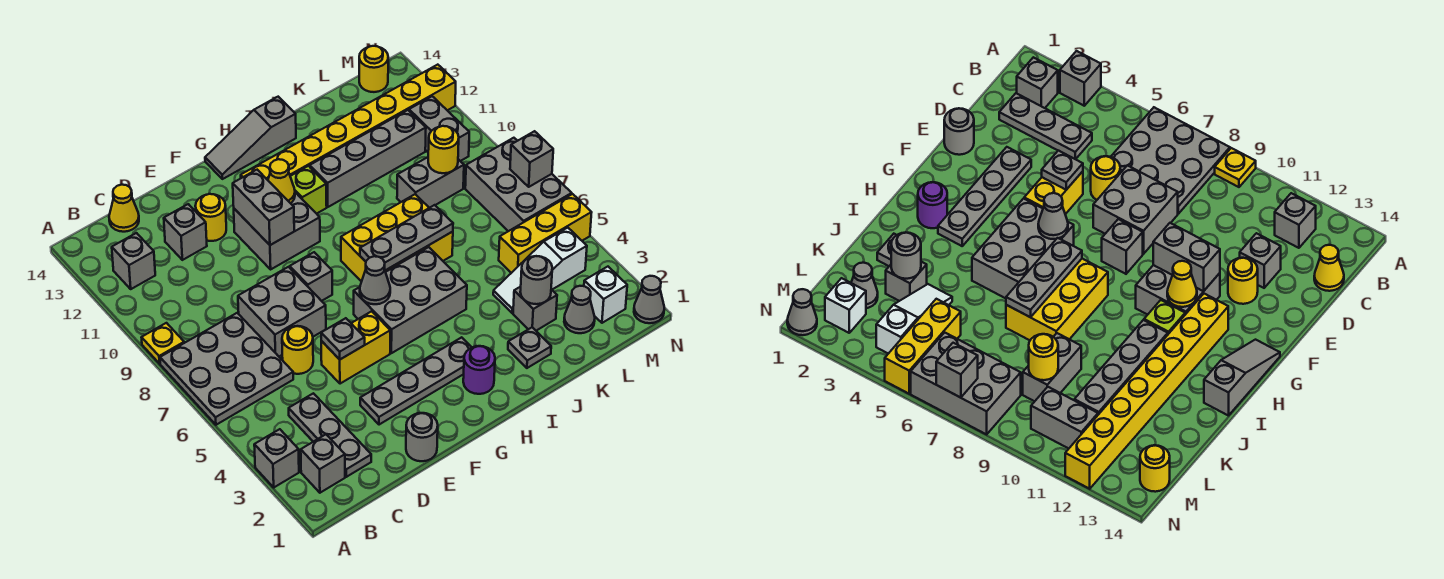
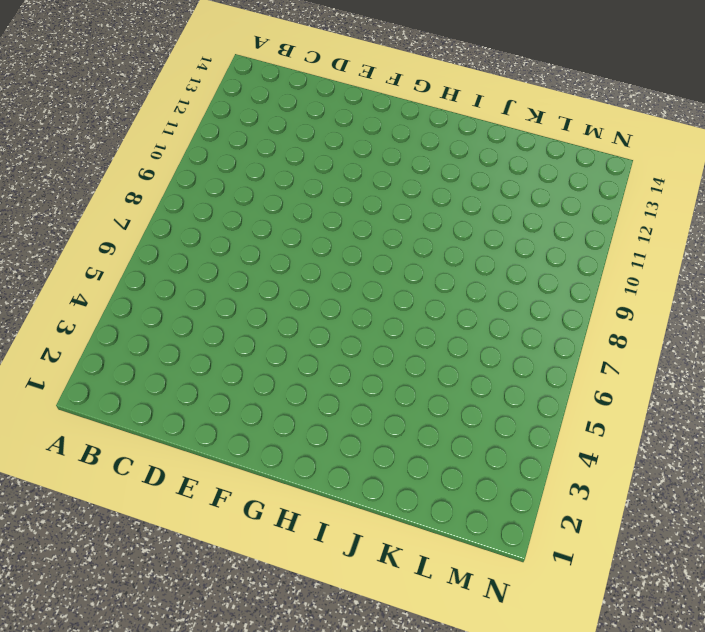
none -> grey brick A3 level 1
none -> grey plate A6:C8 level 1
none -> yellow plate A9 level 1
none -> grey brick B2 level 1

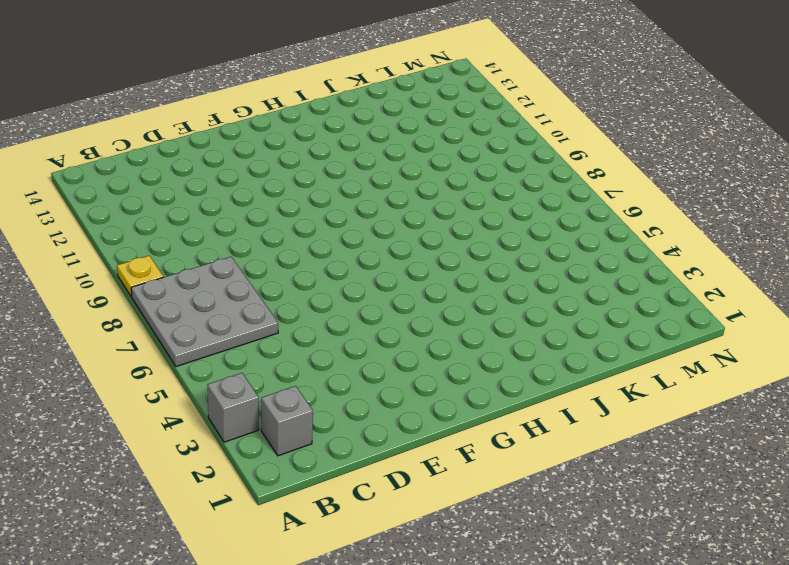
none -> grey brick B12 level 1
none -> grey plate C2:C4 level 1
none -> yellow cone C14 level 1
none -> yellow round brick D6 level 1

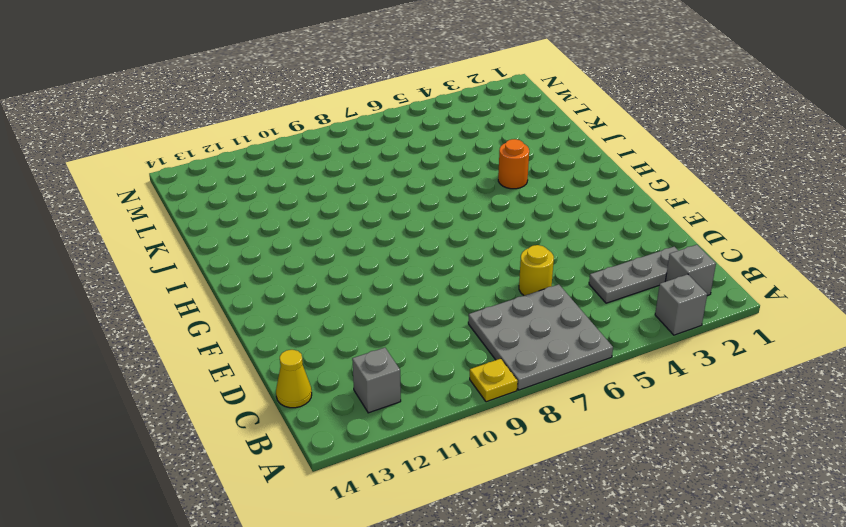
orange round brick I4 level 1 -> none
none -> grey brick D7:E8 level 1
none -> grey brick D12 level 1
none -> grey round brick E1 level 1
none -> grey plate E3:H3 level 1

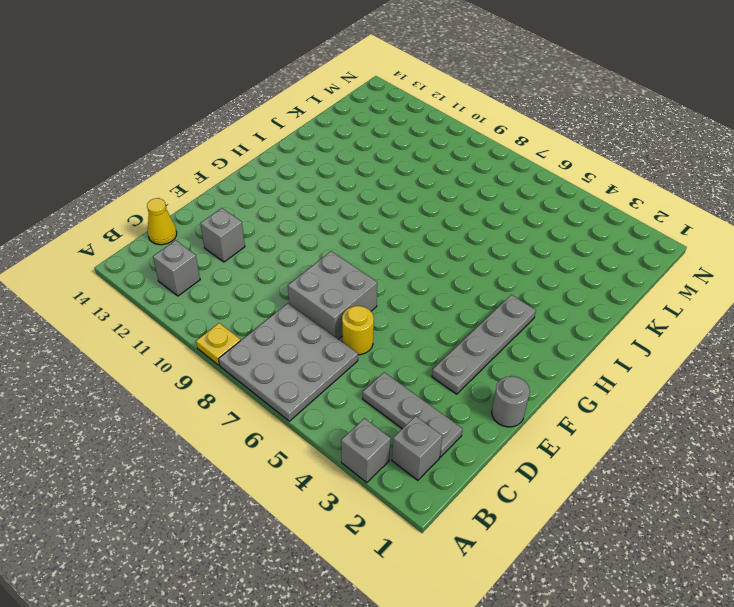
none -> yellow brick E5:F5 level 1
none -> yellow round brick E12 level 1
none -> grey brick F8 level 1
none -> grey brick F10:G11 level 1

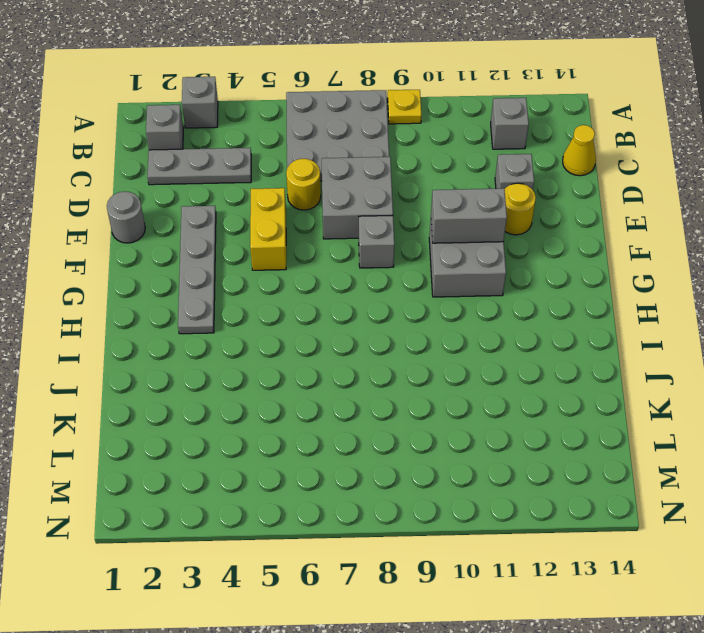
none -> grey brick G5:I6 level 1
none -> yellow brick G12:N12 level 1
none -> grey slope G14:I14 level 1 top I
none -> purple round brick H2 level 1

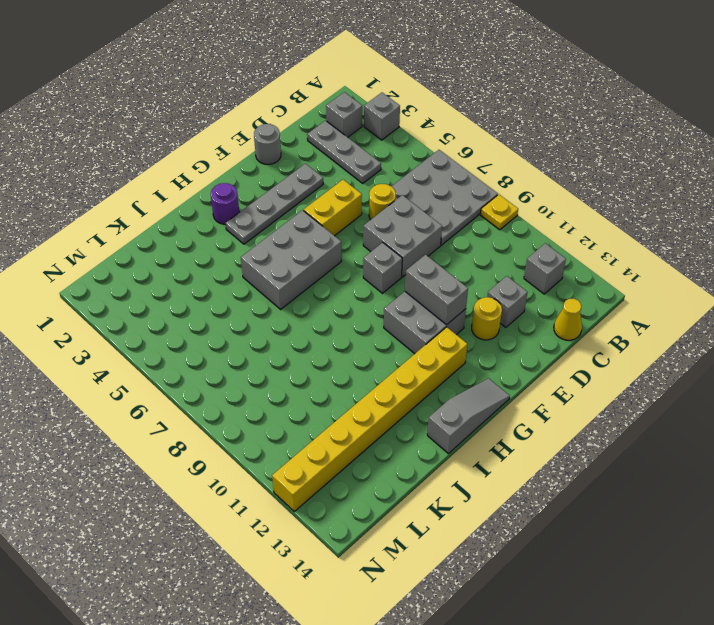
none -> yellow brick H7:J8 level 1
none -> lime brick H11 level 1
none -> grey brick I11:L11 level 1
none -> grey plate J2 level 1

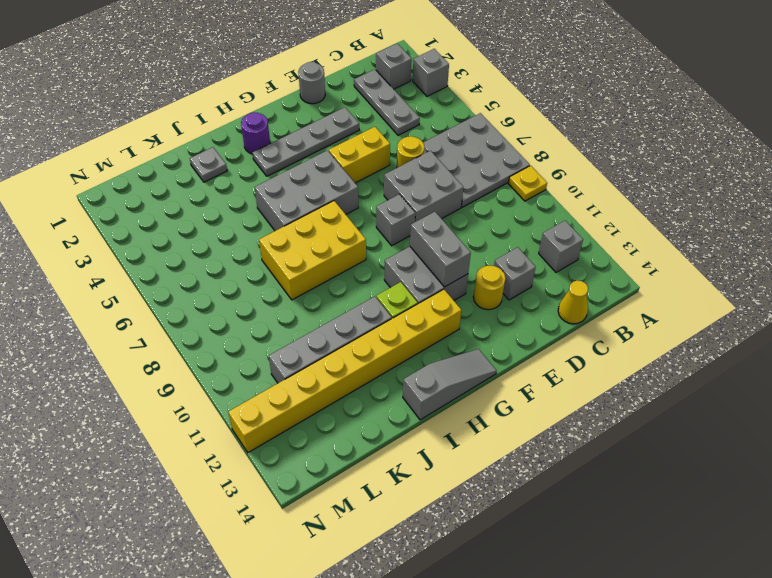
none -> grey brick K3 level 1
none -> white slope K4:M4 level 1 top M
none -> grey brick K9:L9 level 1
none -> grey cone L2 level 1

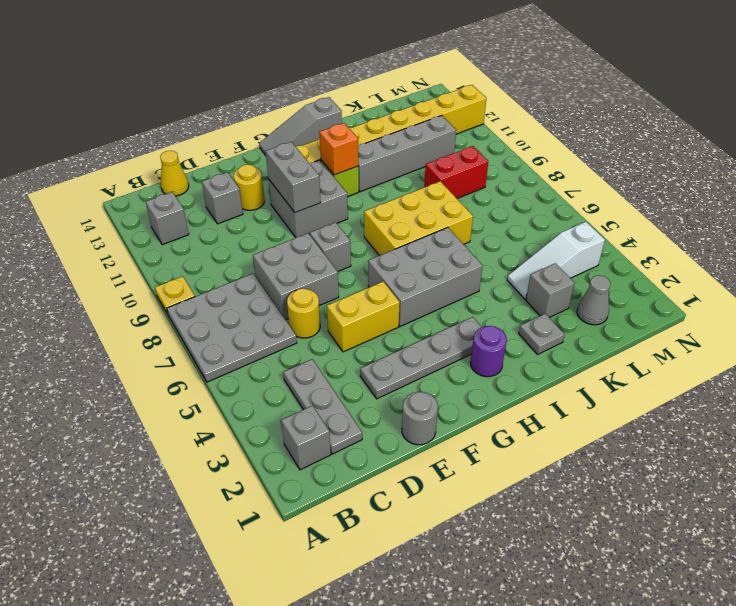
orange brick H11 level 2 -> none
red brick K9:L9 level 1 -> grey brick K9:L9 level 1
none -> grey brick A3 level 1
none -> yellow brick L5:N5 level 1
none -> white brick M2 level 1
none -> grey brick M6:N8 level 1

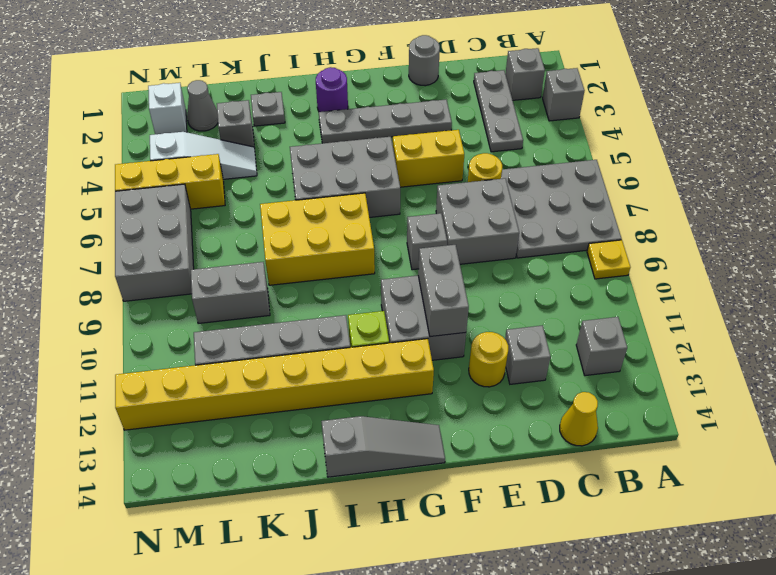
none -> grey brick M10:M11 level 1
none -> yellow round brick M14 level 1
none -> grey cone N1 level 1
none -> grey plate E5 level 2

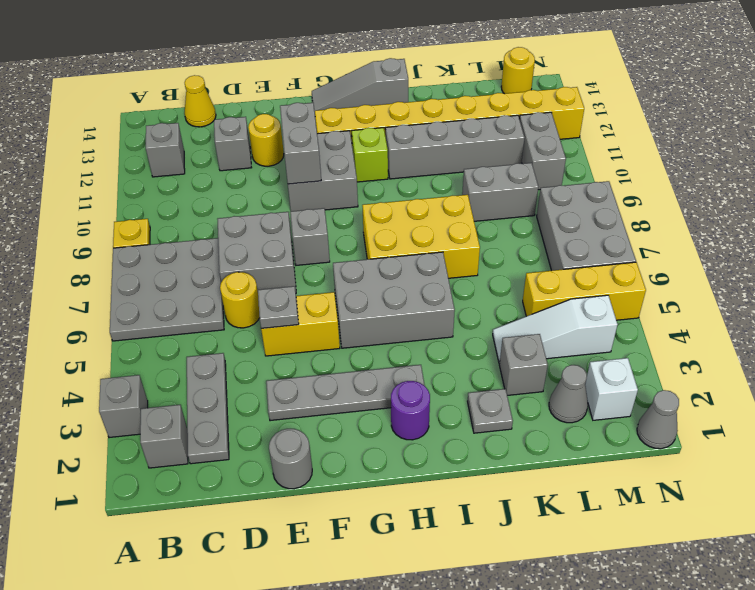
none -> grey cone G6 level 2
none -> yellow cone G11 level 2
none -> grey plate H7:J7 level 2
none -> grey round brick K3 level 2

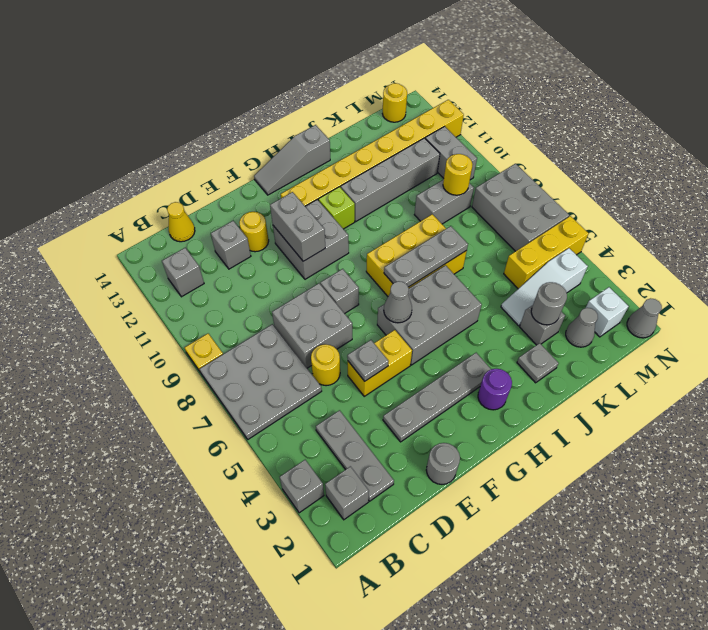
none -> yellow cone G11 level 2
none -> grey brick N7 level 2

